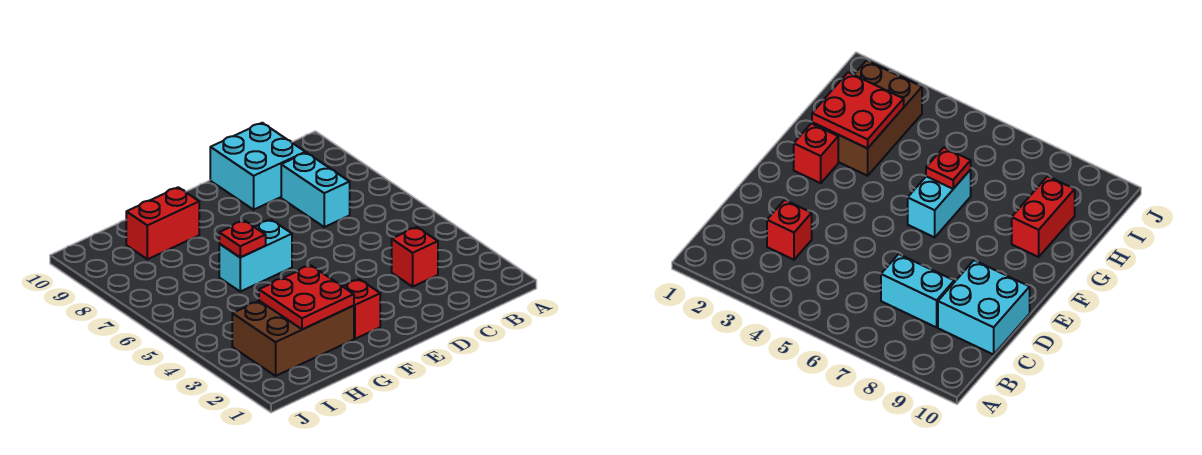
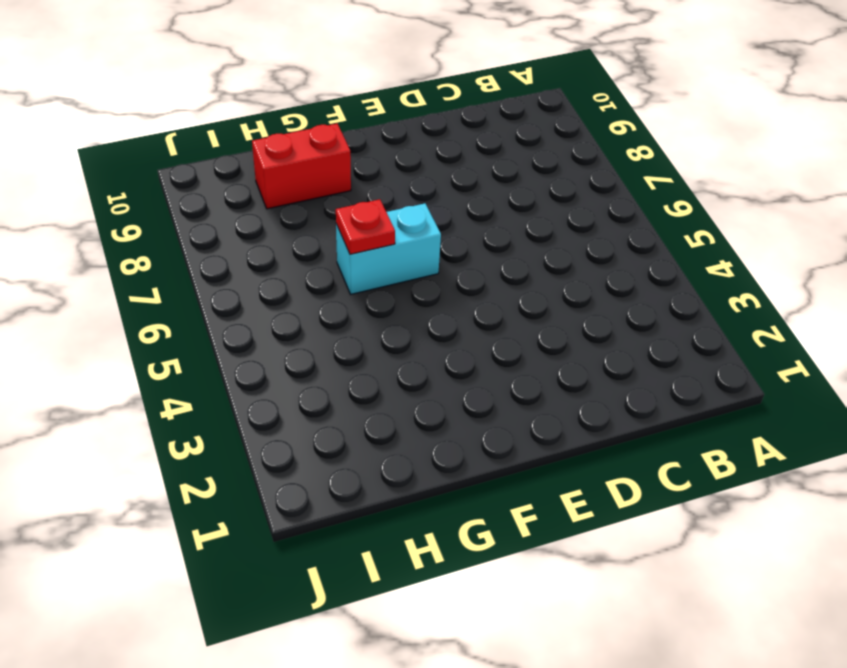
none -> red brick C3 level 1
none -> cyan brick C7:C8 level 1

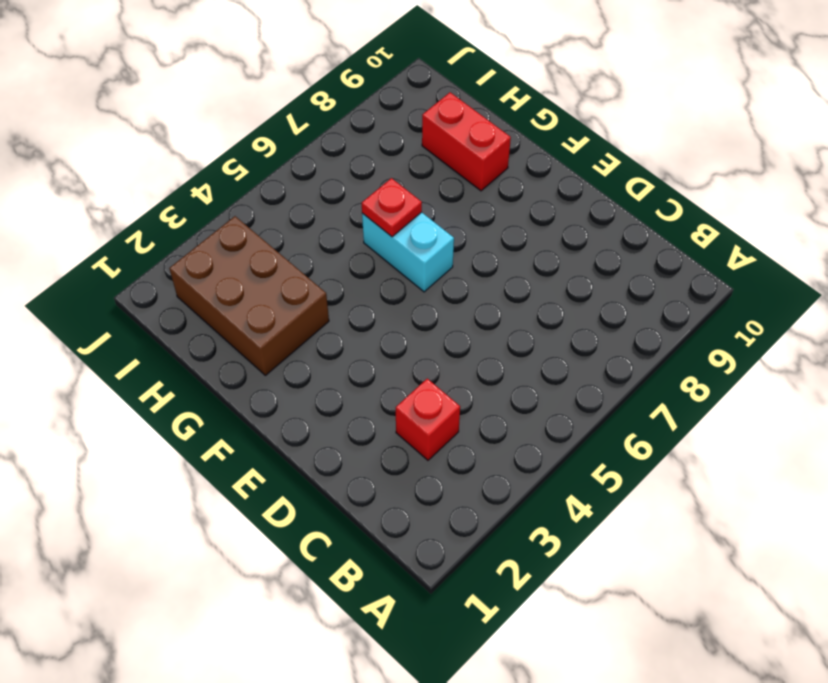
none -> cyan brick C7:C8 level 1
none -> cyan brick C9:D10 level 1

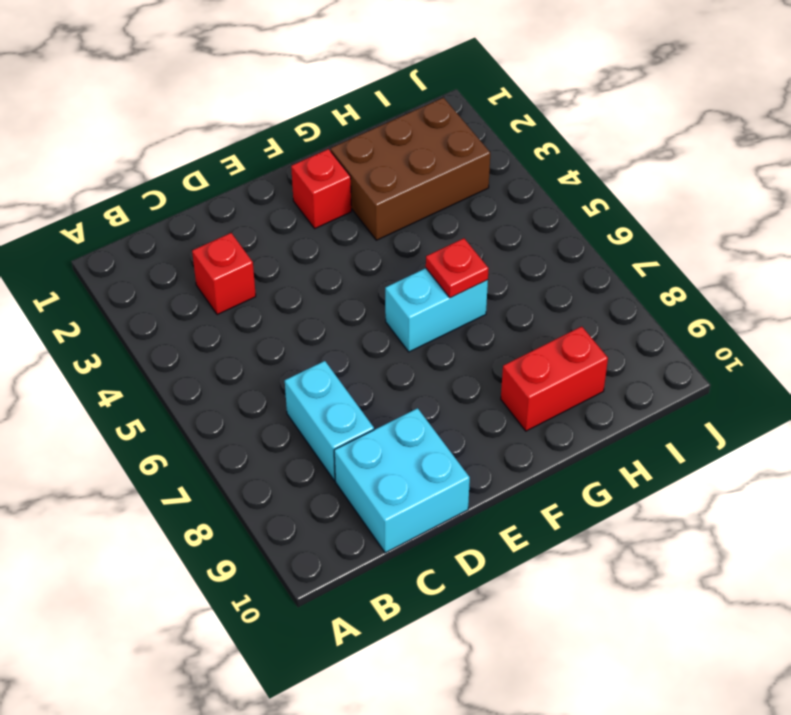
none -> red plate G2:H3 level 2

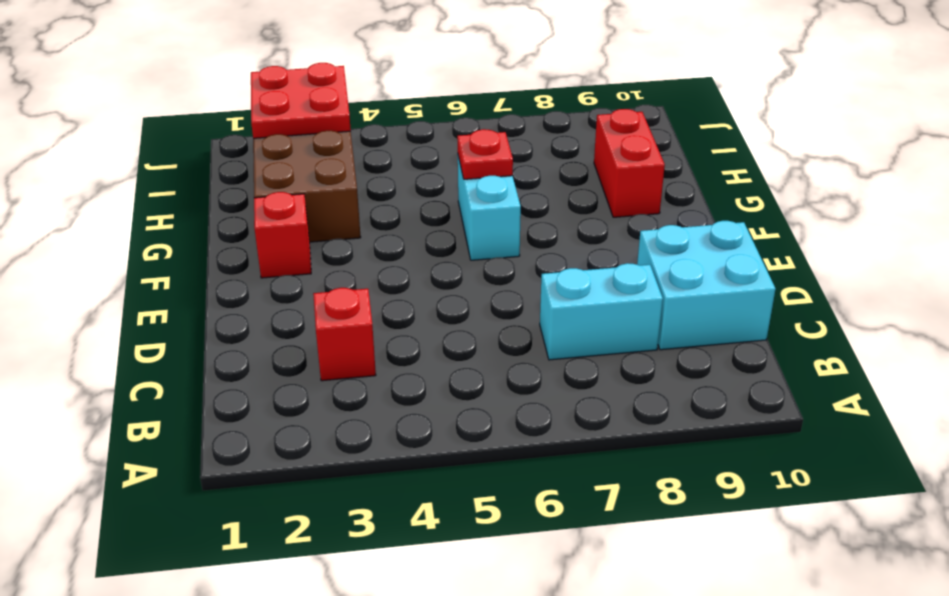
red plate I2:J3 level 2 -> red plate G2:H3 level 2

